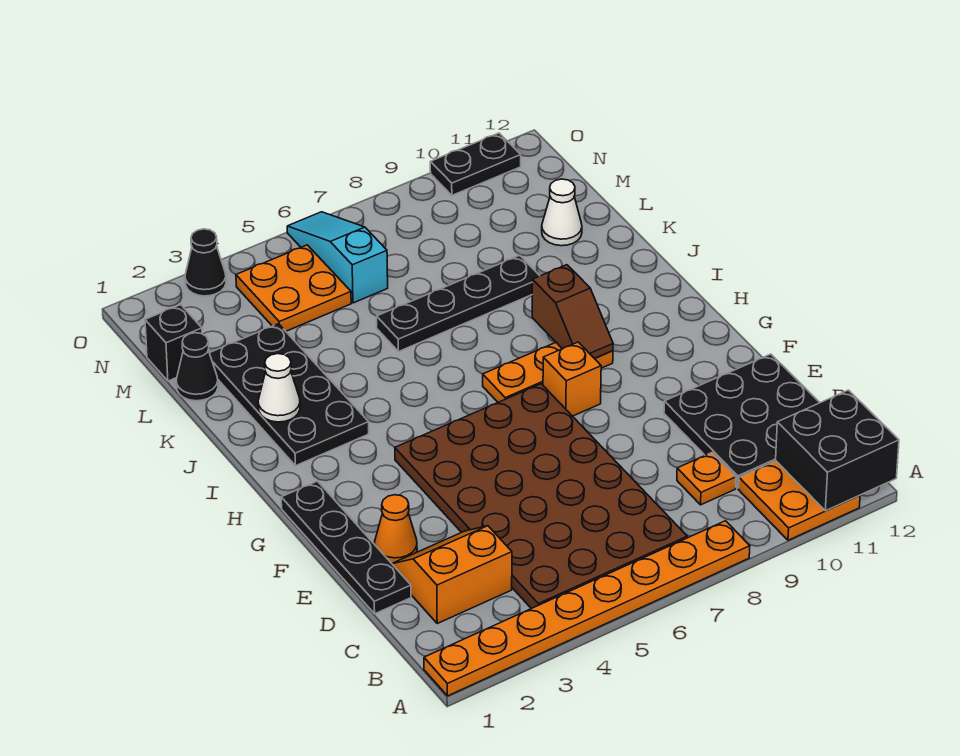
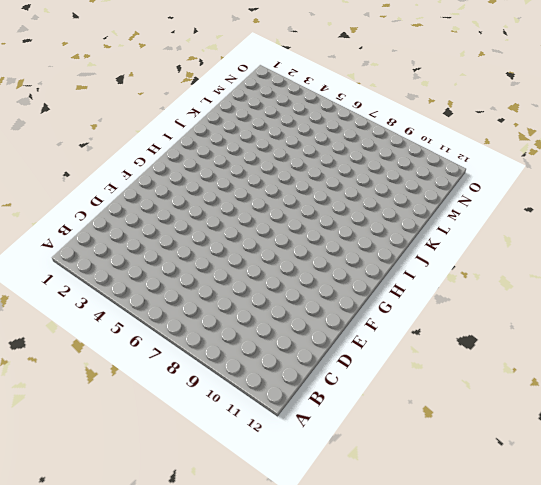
none -> orange plate A1:A8 level 1
none -> orange plate A10:B11 level 1
none -> brown plate B4:G7 level 1

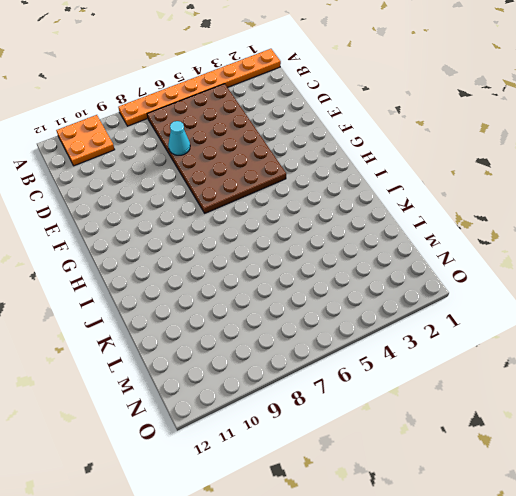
cyan cone D7 level 2 -> none
none -> orange slope C2:D3 level 1 top C
none -> orange plate C9 level 1
none -> black plate C10:E12 level 1

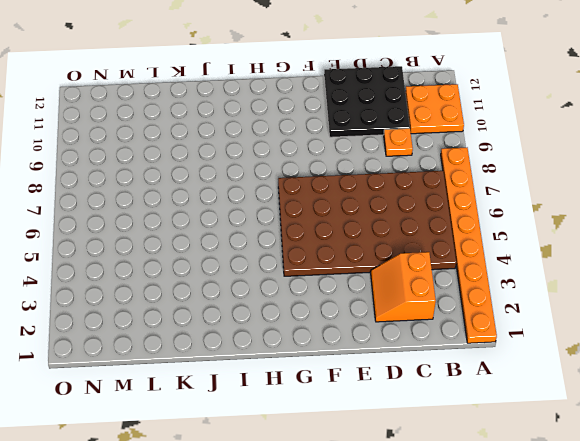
none -> black plate D1:G1 level 1
none -> orange cone E2 level 1
none -> orange brick G8 level 1

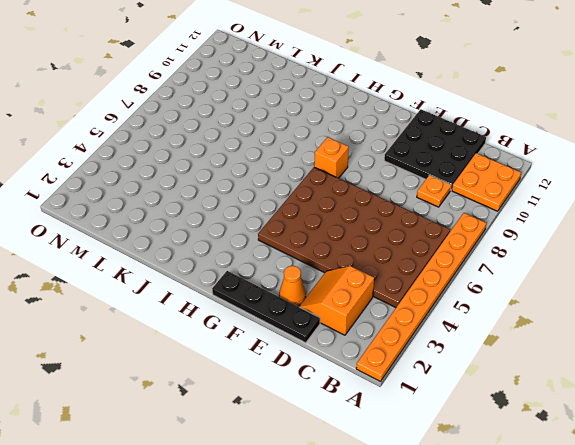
none -> orange plate H7:H9 level 1
none -> black plate I2:L3 level 1
none -> black plate K6:K9 level 1

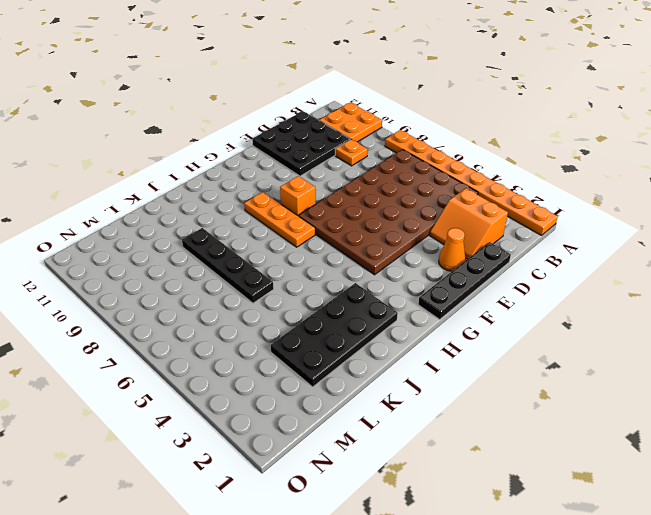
none -> black cone L1 level 1
none -> white cone L11 level 1
none -> black brick M1 level 1

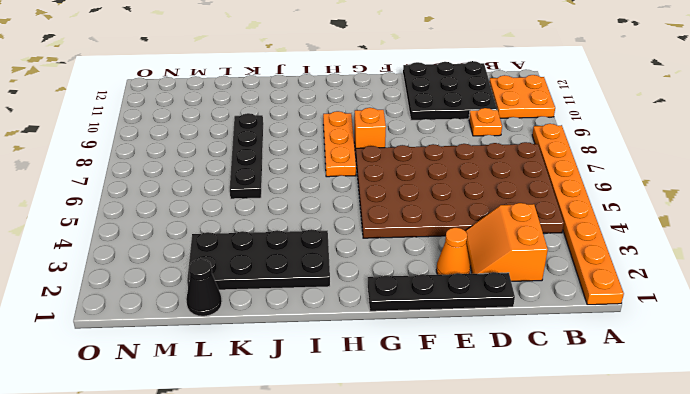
none -> white cone L11 level 1
none -> black brick M1 level 1
none -> orange plate M4:N5 level 1

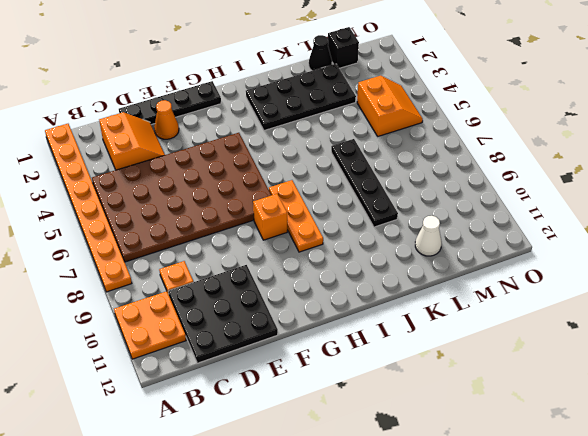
orange slope M4:N5 level 1 top M -> orange plate M4:N5 level 1
none -> cyan slope M6:O6 level 1 top M
none -> black cone O3 level 1
none -> black plate O10:O11 level 1

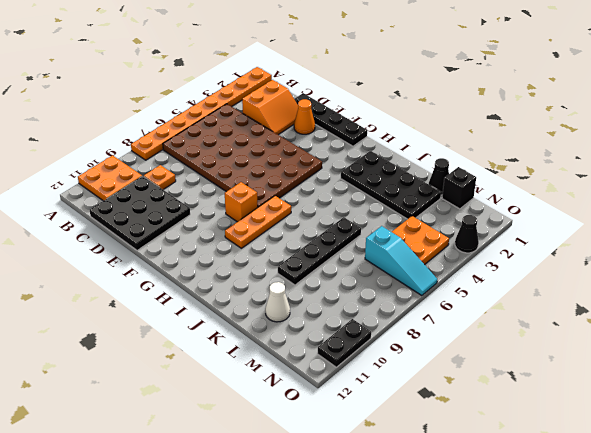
none -> black brick A11:B12 level 2
none -> brown slope H9:I9 level 2 top I
none -> white cone J2 level 2

